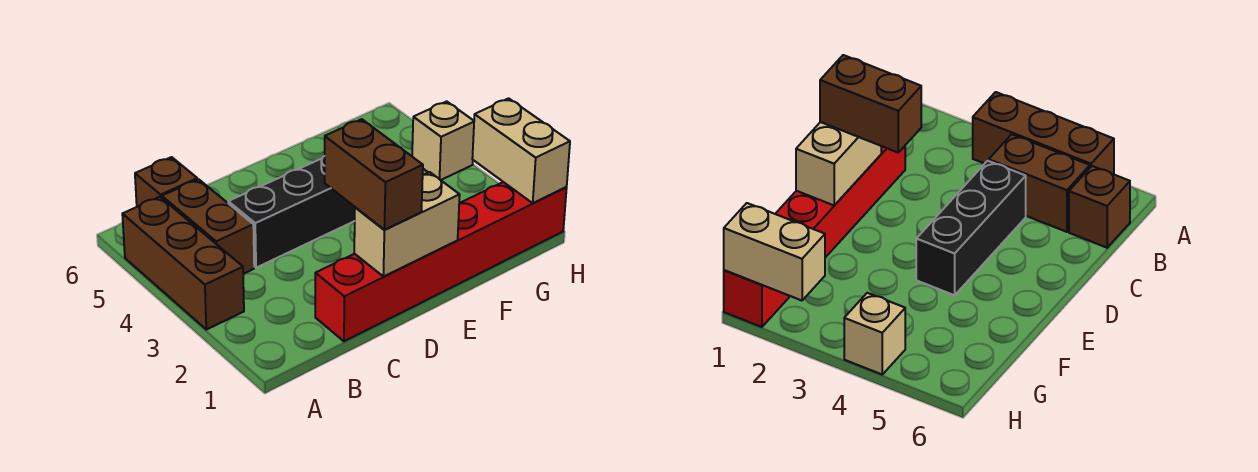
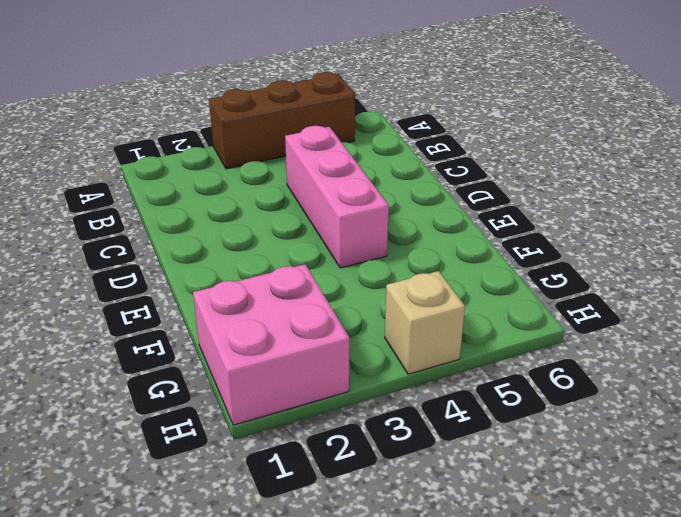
pink brick C4:E4 level 1 -> black brick C4:E4 level 1
pink brick G1:H2 level 1 -> red brick C1:H1 level 1
none -> brown brick B4:B5 level 1
none -> brown brick B6 level 1

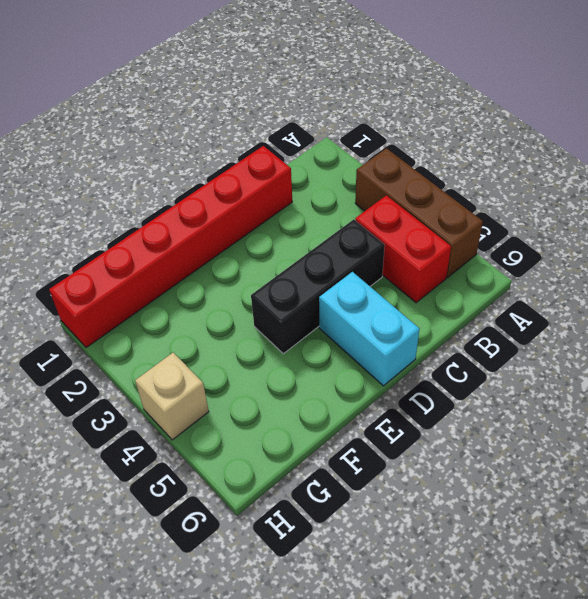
red brick B4:B5 level 1 -> brown brick B4:B5 level 1
cyan brick D5:D6 level 1 -> none
none -> brown brick B6 level 1
none -> tan brick D1:E1 level 2

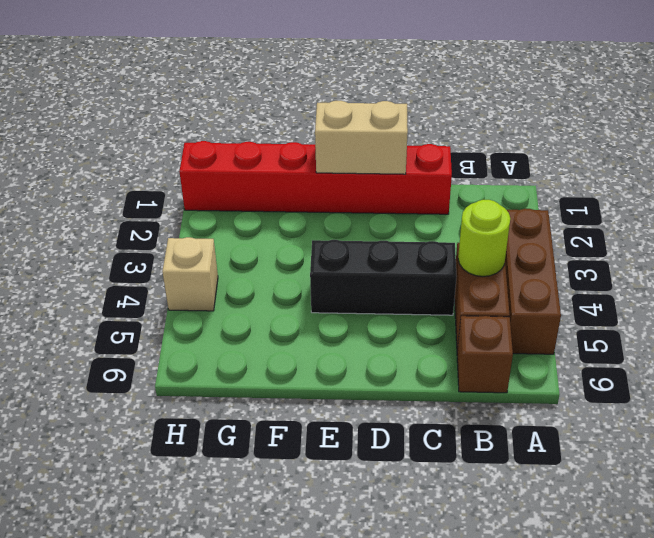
lime round brick B4 level 2 -> none
none -> tan brick H1:H2 level 2
none -> brown brick D1:D2 level 3

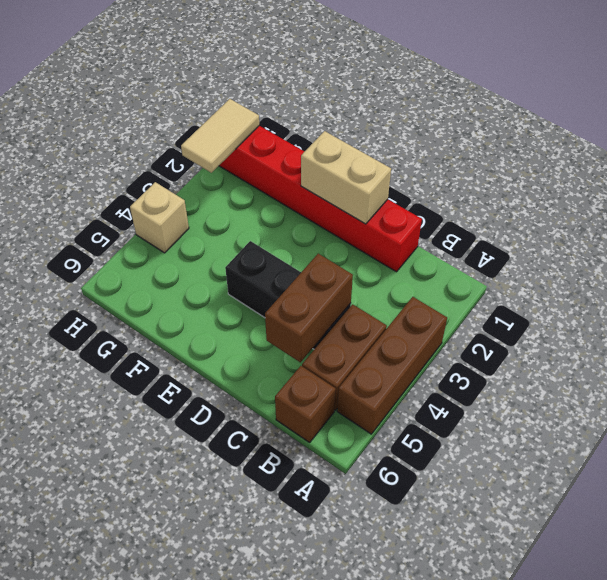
brown brick C4:C5 level 2 -> brown brick D1:D2 level 3
tan tile H1:H2 level 2 -> tan brick H1:H2 level 2

